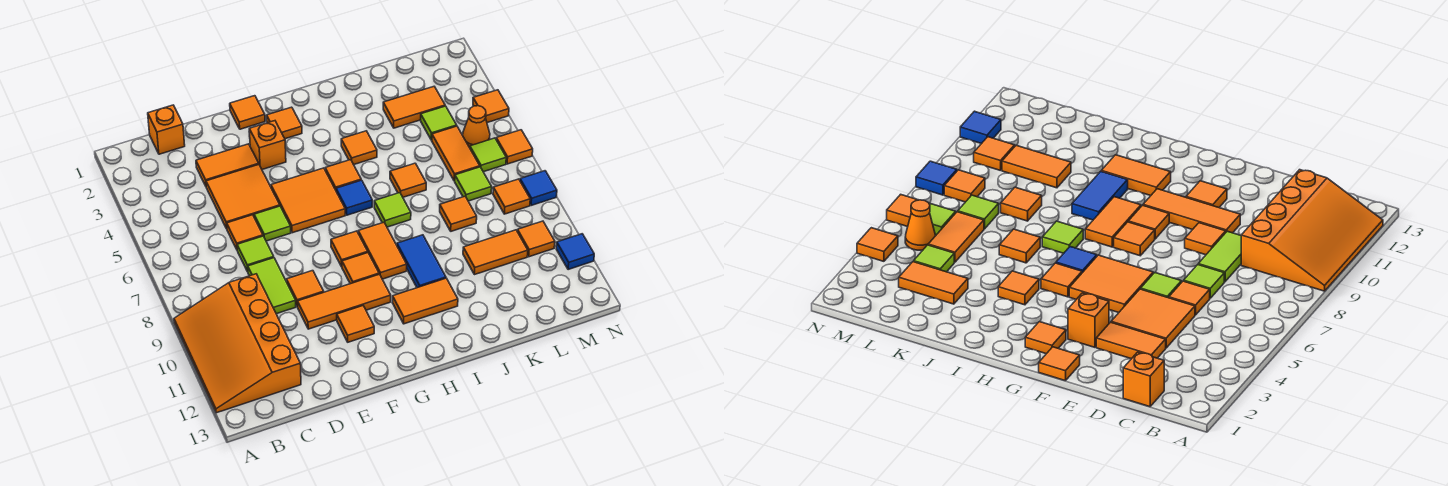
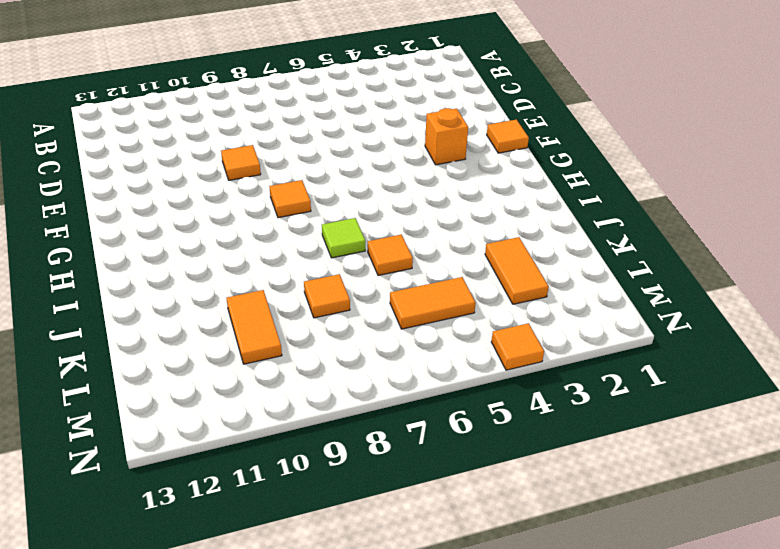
none -> orange slope A9:C12 level 1 top C
none -> orange brick C1 level 1
none -> orange tile D3:E3 level 1
none -> orange tile D4:E5 level 1

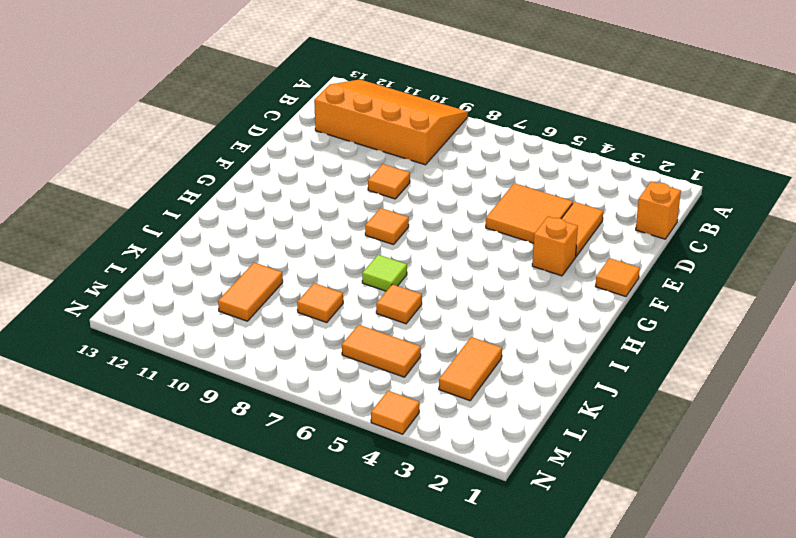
none -> orange tile D6 level 1
none -> lime tile D7 level 1
none -> lime tile D8:D9 level 1
none -> lime tile E6 level 1

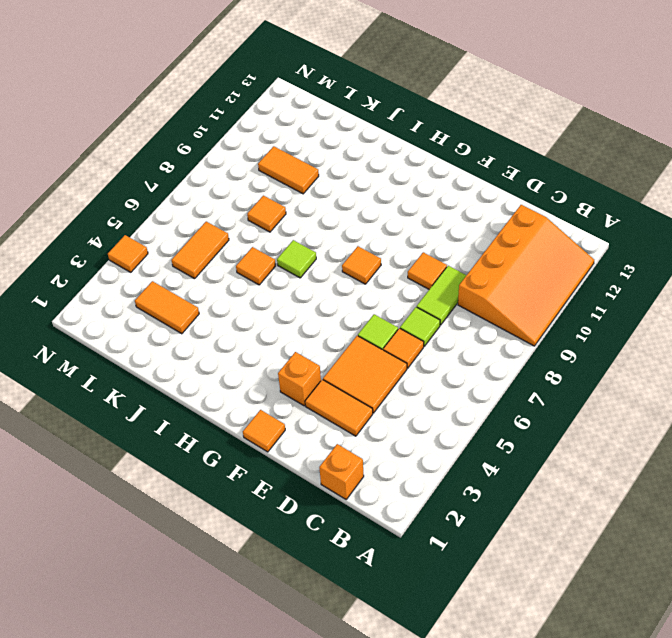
none -> orange tile E10:G10 level 1
none -> orange tile F5:G6 level 1
none -> orange tile F11 level 1
none -> orange tile G2 level 1

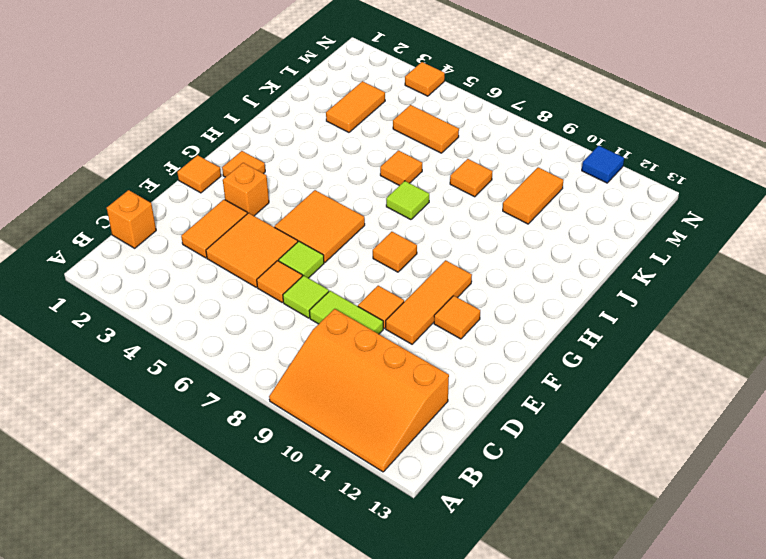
none -> orange tile G9 level 1
none -> orange tile H5 level 1
none -> blue tile H6 level 1
none -> orange tile H8:H9 level 1

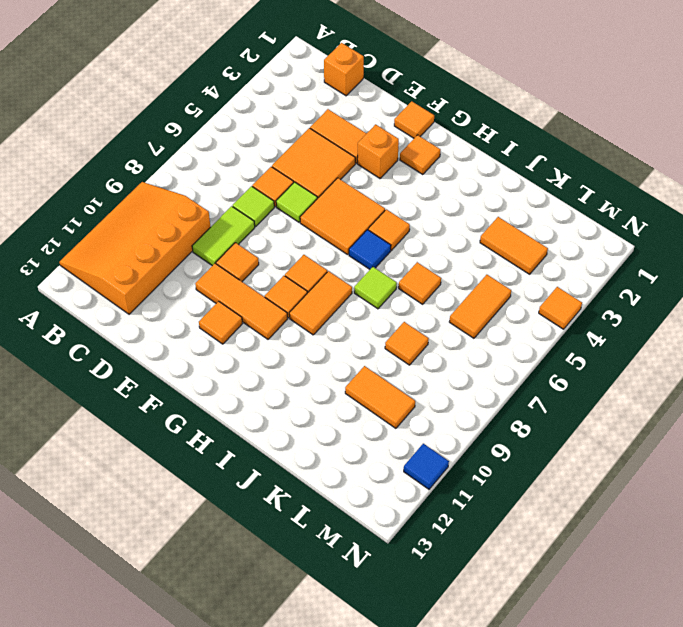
none -> orange tile H11:I11 level 1
none -> orange tile I4 level 1
none -> blue tile I9:I10 level 1
none -> lime tile L4 level 1

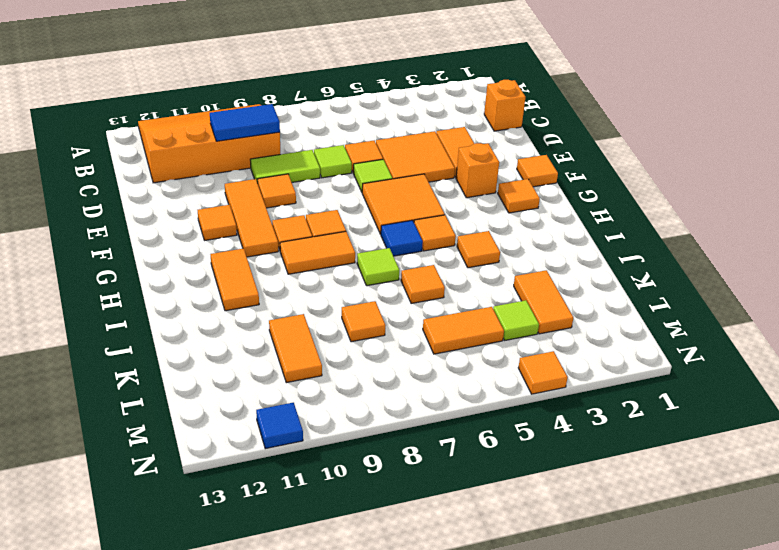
blue tile C9:C10 level 2 -> blue tile I9:I10 level 1
none -> lime tile L7 level 1
none -> orange cone M5 level 1
none -> lime tile M6 level 1
none -> orange tile M8 level 1

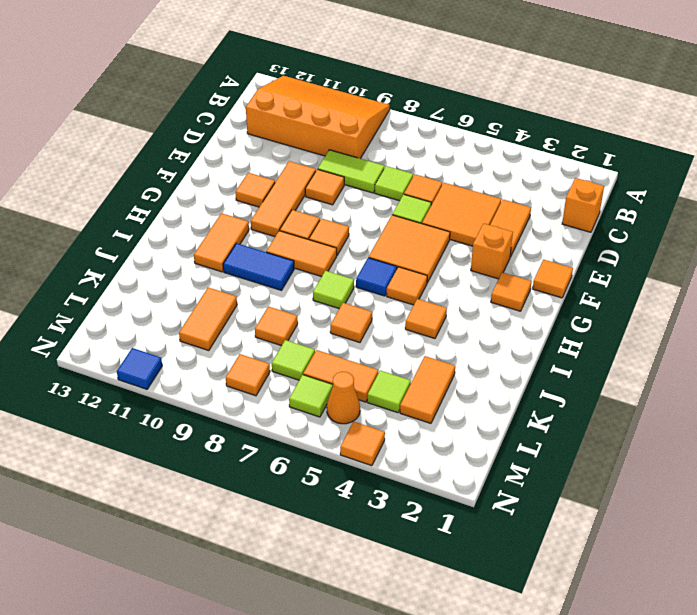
none -> orange tile M10 level 1
none -> orange tile N6 level 1
none -> blue tile N8 level 1

